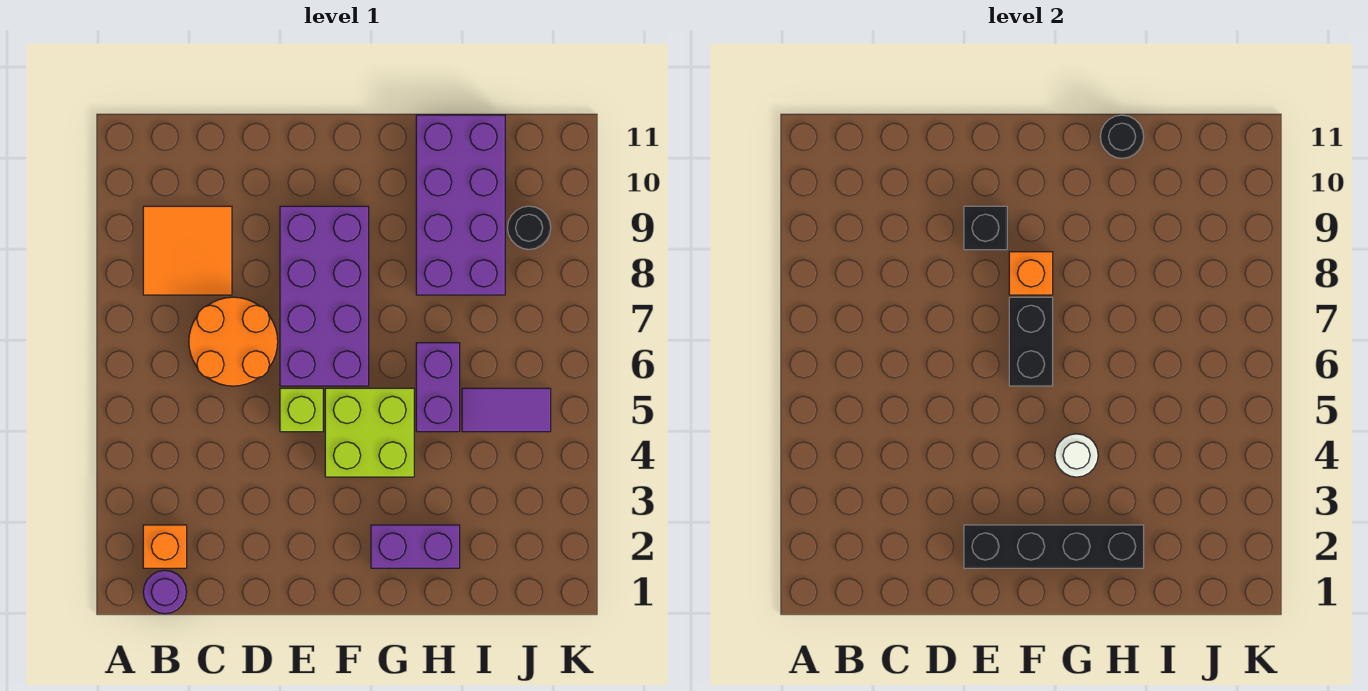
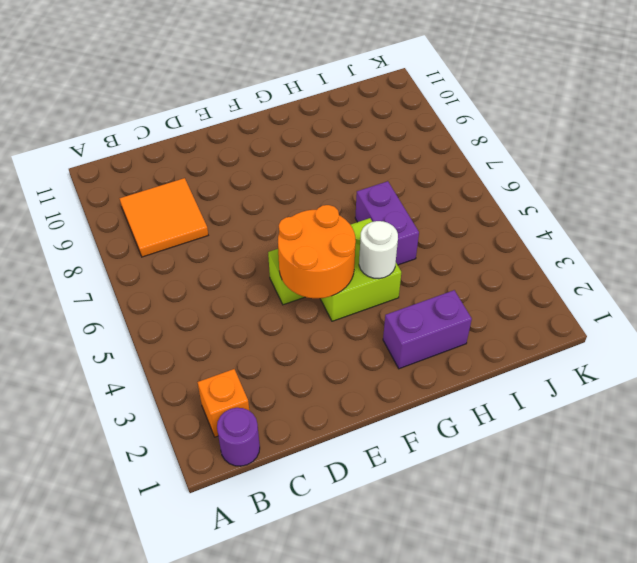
orange round brick E4:F5 level 2 -> orange round brick C6:D7 level 1
none -> purple brick E6:F9 level 1
none -> purple brick H8:I11 level 1
none -> purple tile I5:J5 level 1

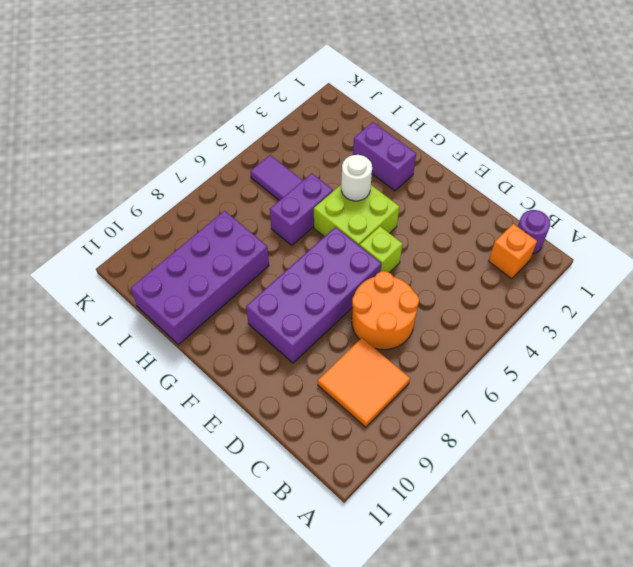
none -> black round brick J9 level 1
none -> black brick E2:H2 level 2
none -> black brick E9 level 2

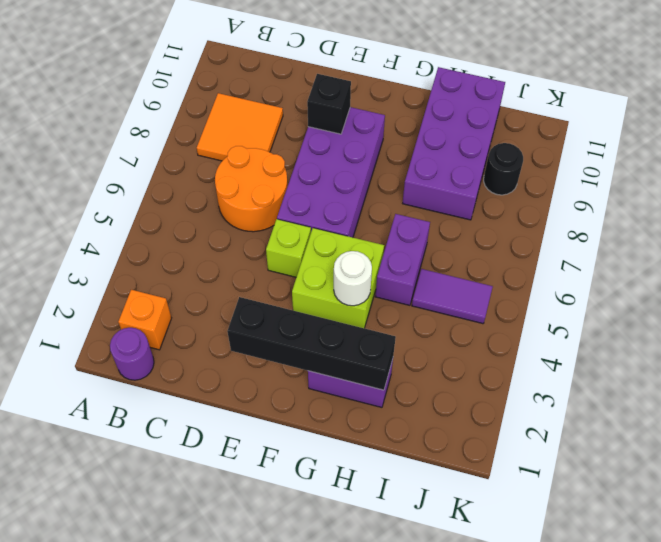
none -> black brick F6:F7 level 2
none -> orange brick F8 level 2
none -> black round brick H11 level 2

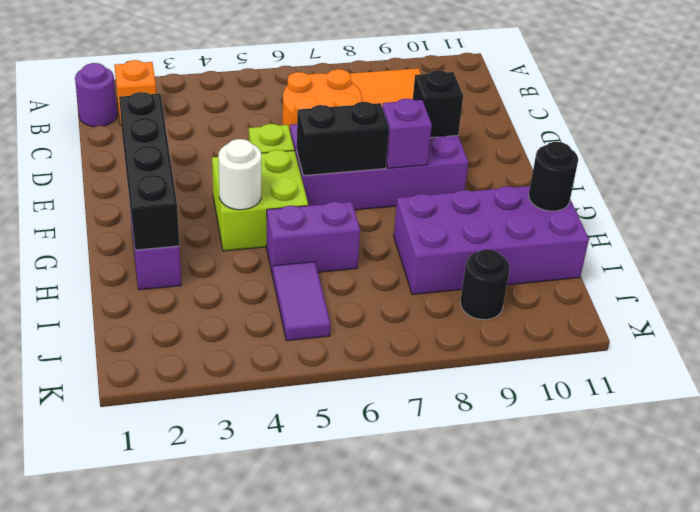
purple brick F8 level 2 -> orange brick F8 level 2

